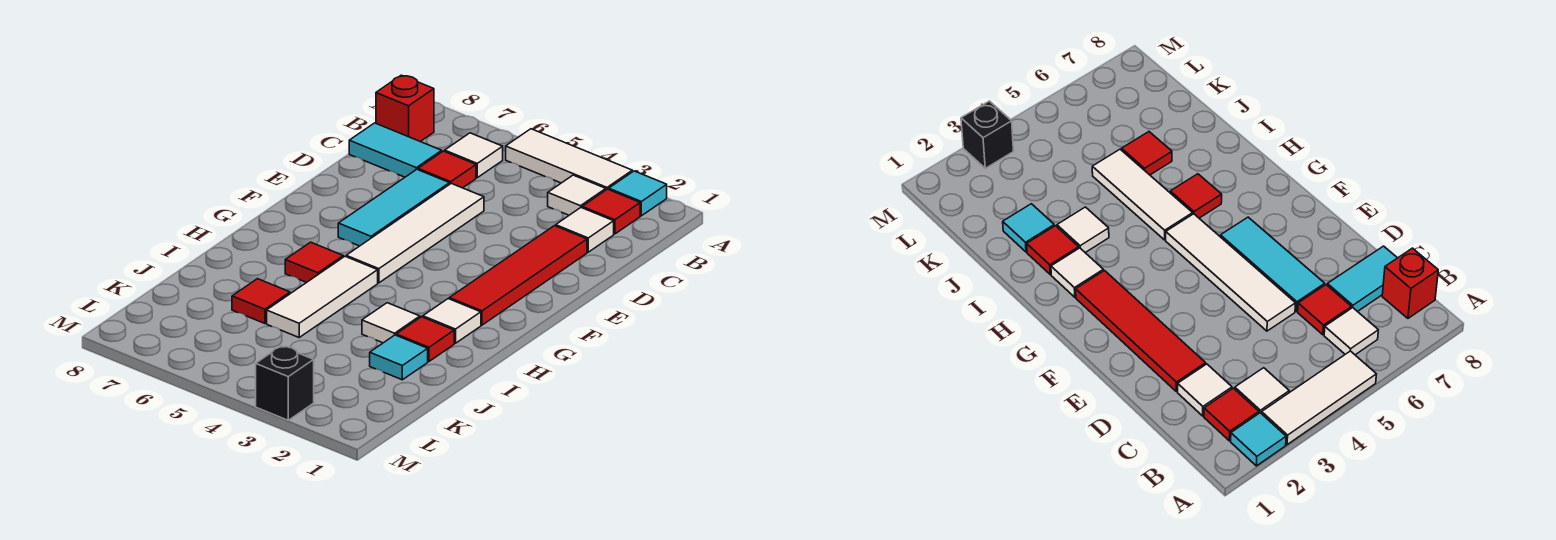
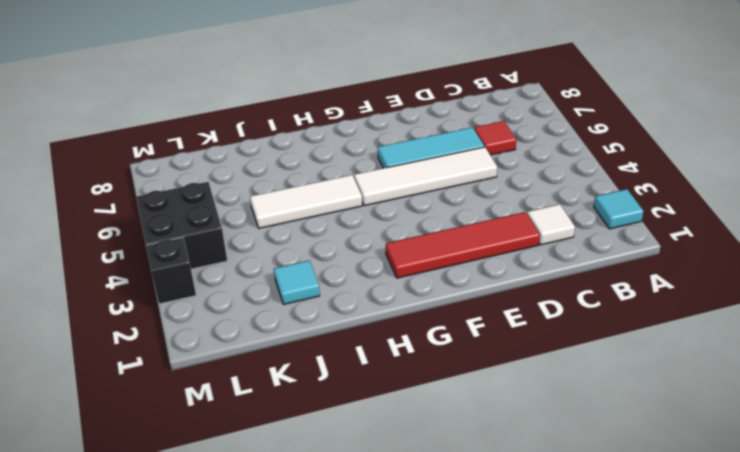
black brick L4:M5 level 1 -> none
none -> white tile A3:A5 level 1
none -> red tile B2 level 1
none -> white tile B3 level 1

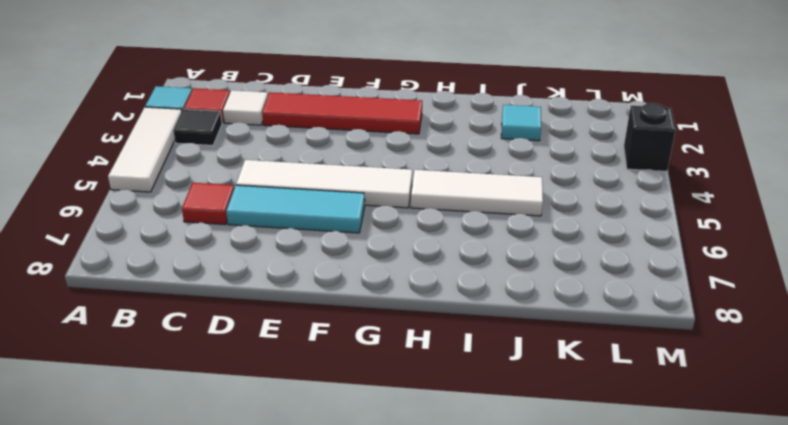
black tile B3 level 1 -> white tile B3 level 1
none -> white tile B6 level 1
none -> red brick B8 level 1
none -> cyan tile C7:C8 level 1

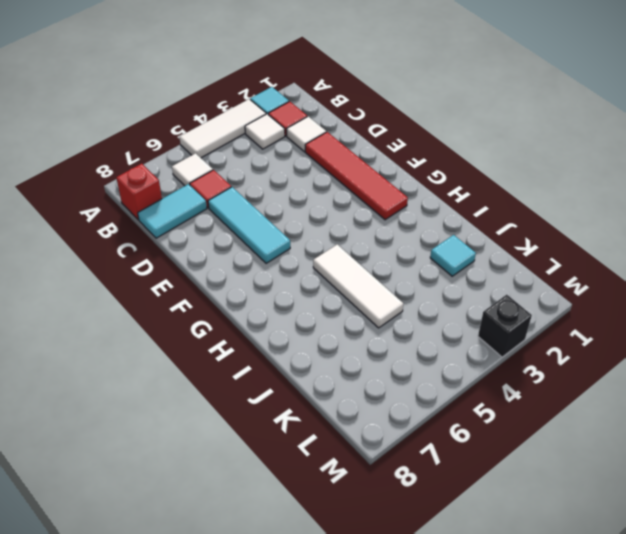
none -> white tile D5:G5 level 1
none -> white tile H2 level 1
none -> red tile H6 level 1

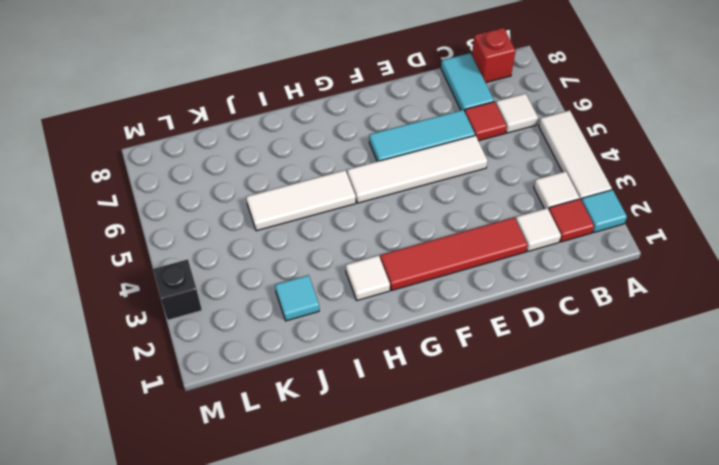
none -> red tile H6 level 1
none -> red tile I2 level 1
none -> white tile I3 level 1

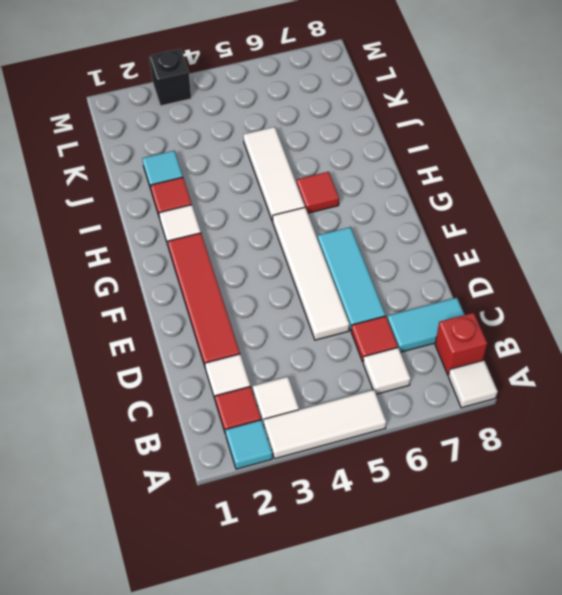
white tile A8 level 1 -> white tile I3 level 1
none -> red tile J6 level 1

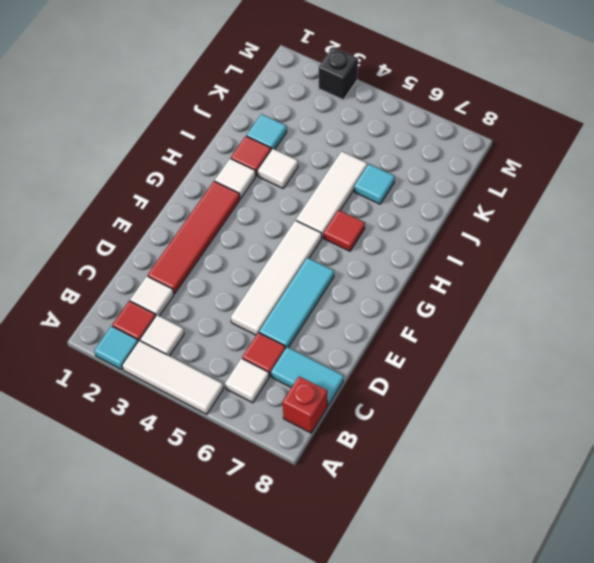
cyan tile J6 level 1 -> red tile J6 level 1

